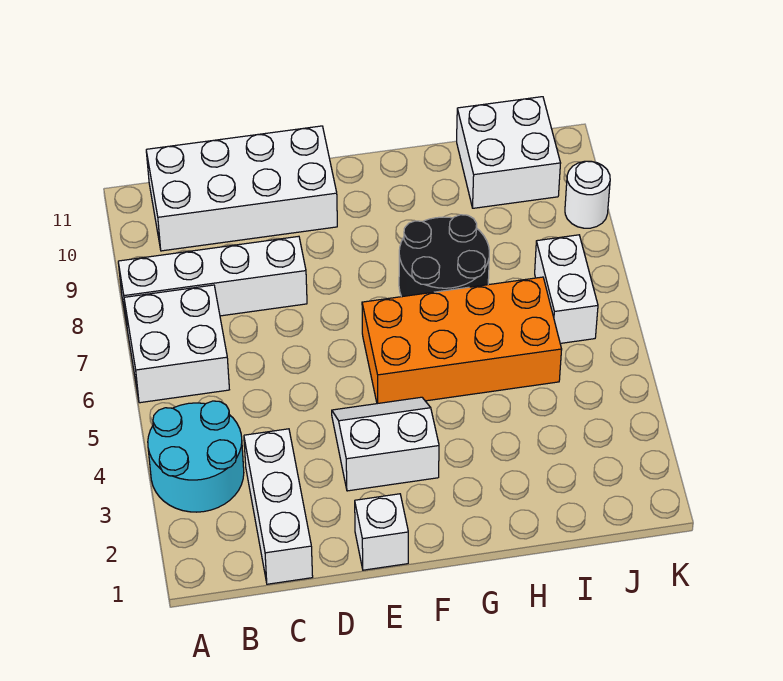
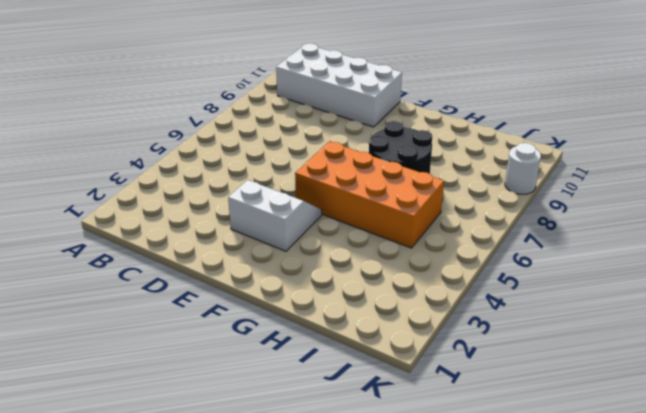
none -> cyan round brick A3:B4 level 1
none -> white brick A6:B7 level 1
none -> white brick A8:D8 level 1

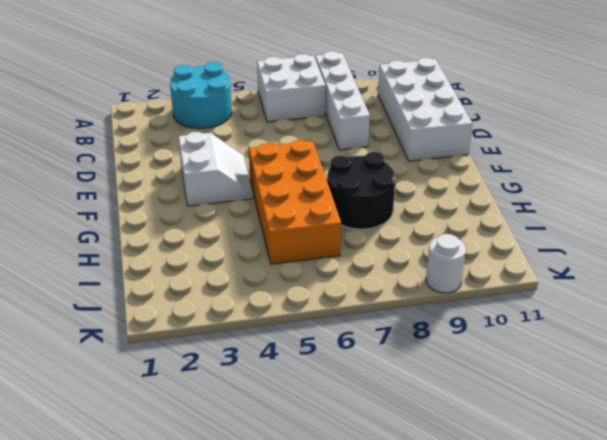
none -> white brick C1:C3 level 1
none -> white brick E1 level 1
none -> white brick I10:J11 level 1

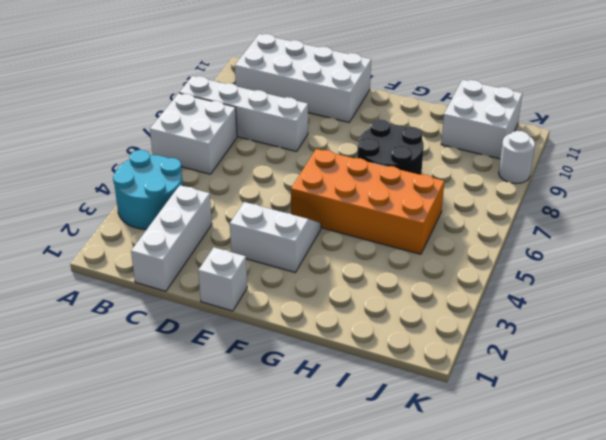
none -> white brick J6:J7 level 1

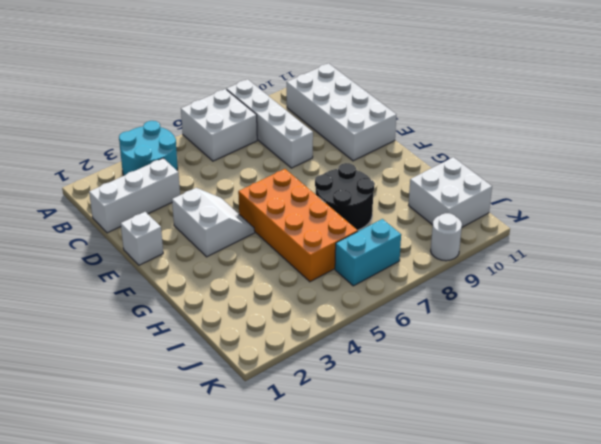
cyan brick J6:J7 level 1 -> white brick J6:J7 level 1

